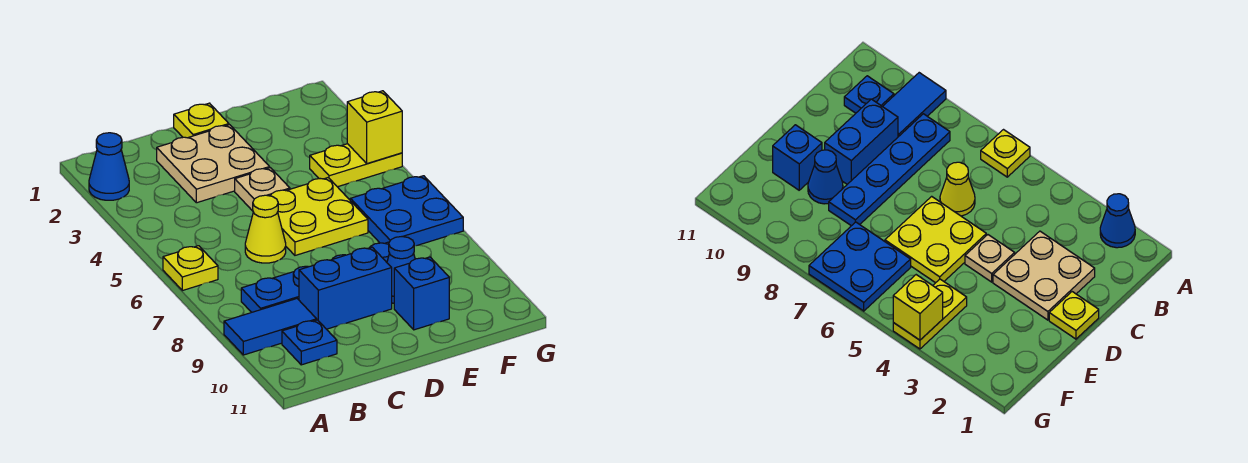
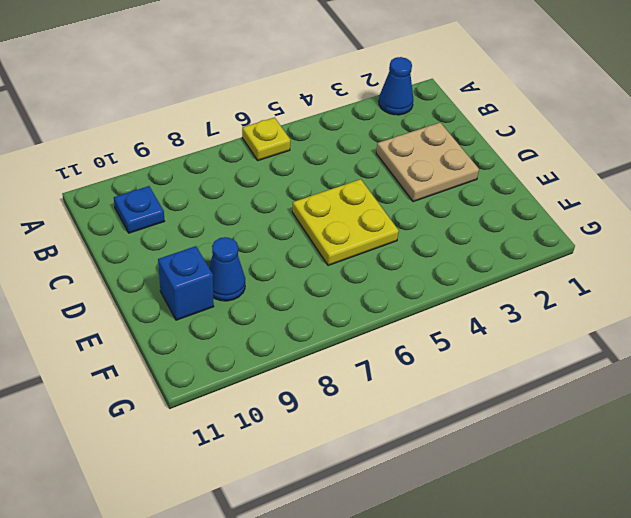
none -> blue tile A9:B9 level 1
none -> blue plate B8:E8 level 1
none -> yellow cone C6 level 1

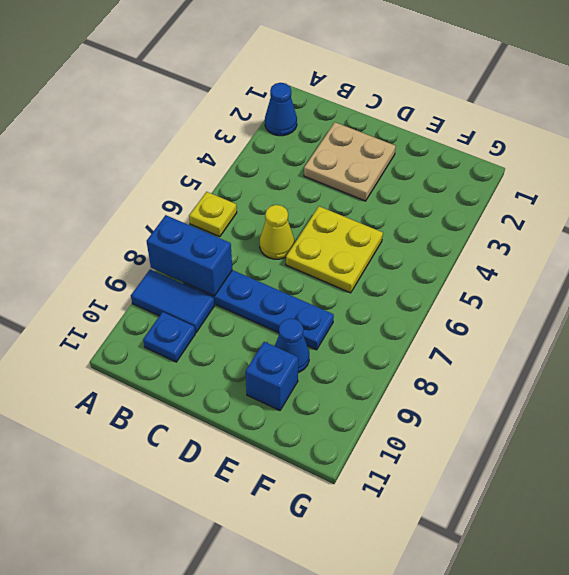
blue brick A8:B8 level 2 -> blue brick C9:D9 level 1
none -> yellow plate D1 level 1
none -> tan plate D4 level 1
none -> yellow plate F4:G4 level 1

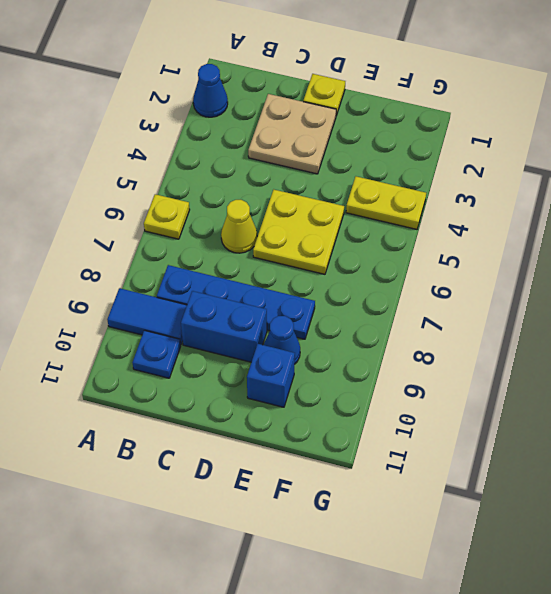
none -> tan plate D4 level 1
none -> blue plate F6:G7 level 1
none -> yellow brick G4 level 2

